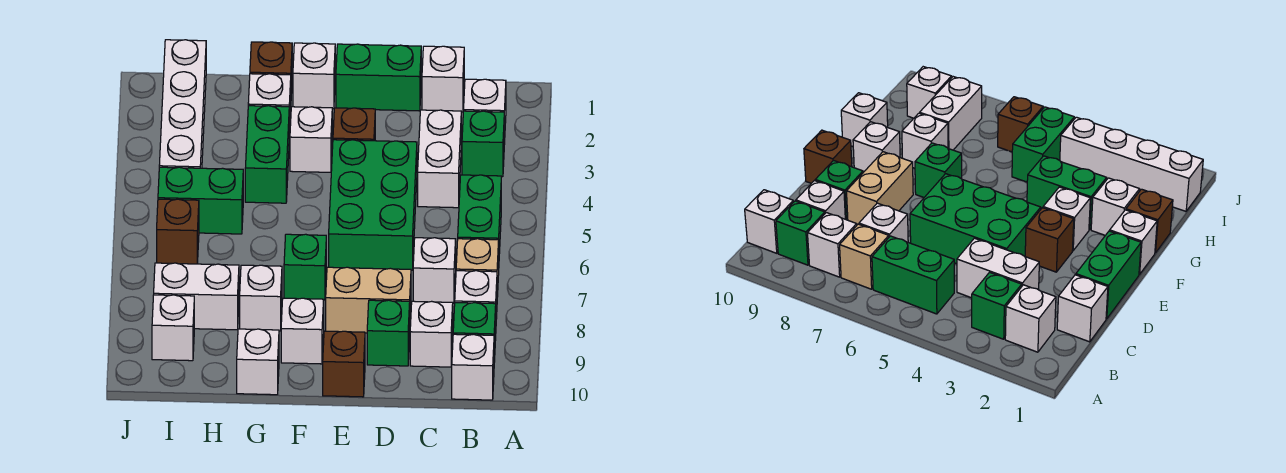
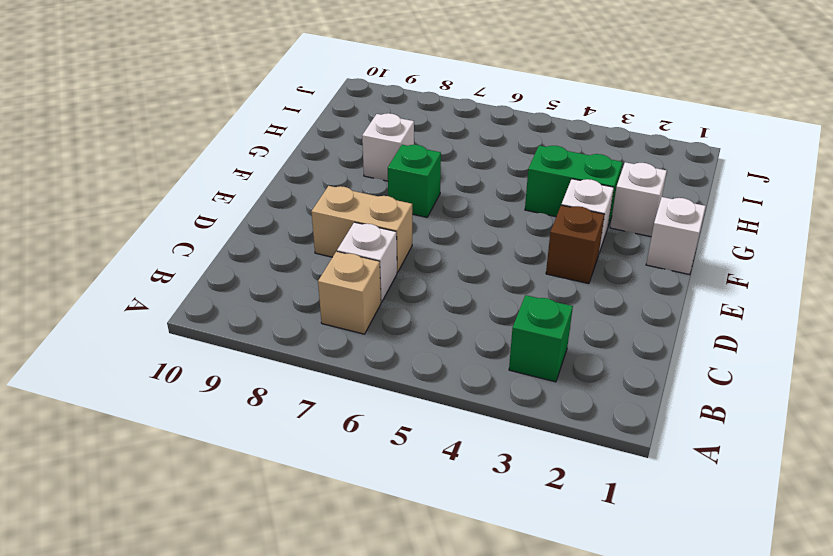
tan brick D7:D8 level 1 -> tan brick D8:E8 level 1
none -> white brick B2 level 1
none -> green brick B5:B6 level 1
none -> white brick B8 level 1
none -> green brick B9 level 1

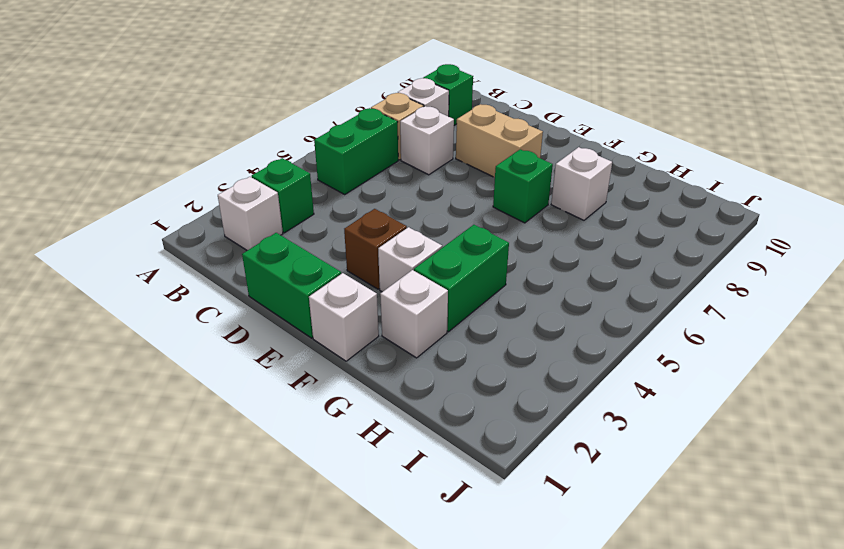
none -> white brick B10 level 1
none -> white brick C1 level 1
none -> white brick C3:C4 level 1
none -> white brick C9 level 1

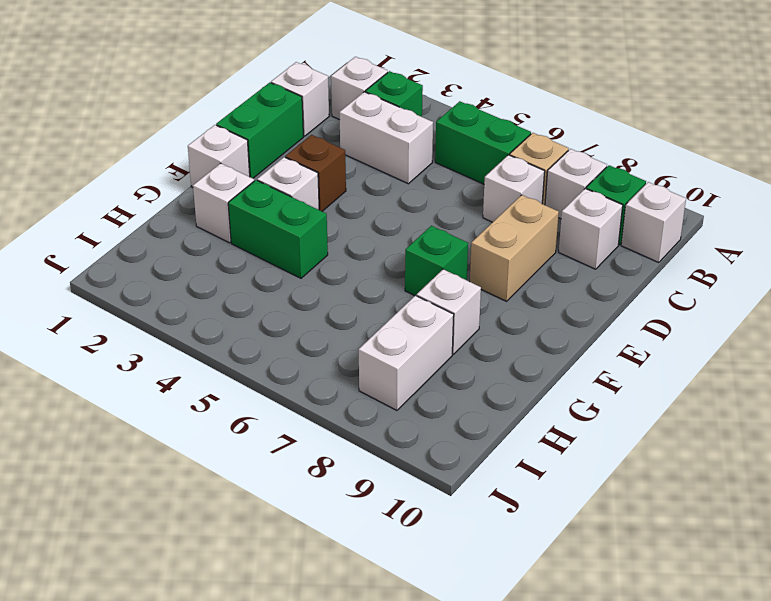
none -> green brick D4:E6 level 1
none -> green brick D9 level 1
none -> brown brick E10 level 1
none -> white brick F9 level 1

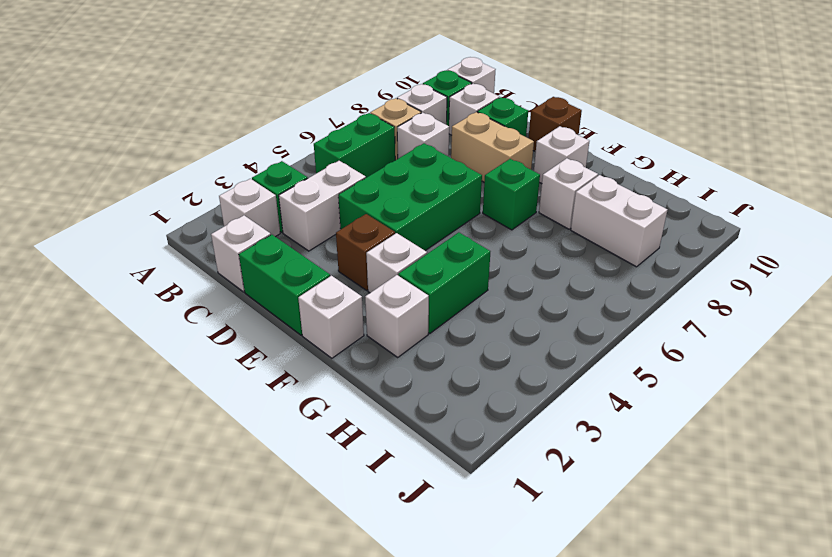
none -> brown brick G1 level 1
none -> white brick G10 level 1
none -> green brick H5:I5 level 1
none -> white brick I1:I4 level 1

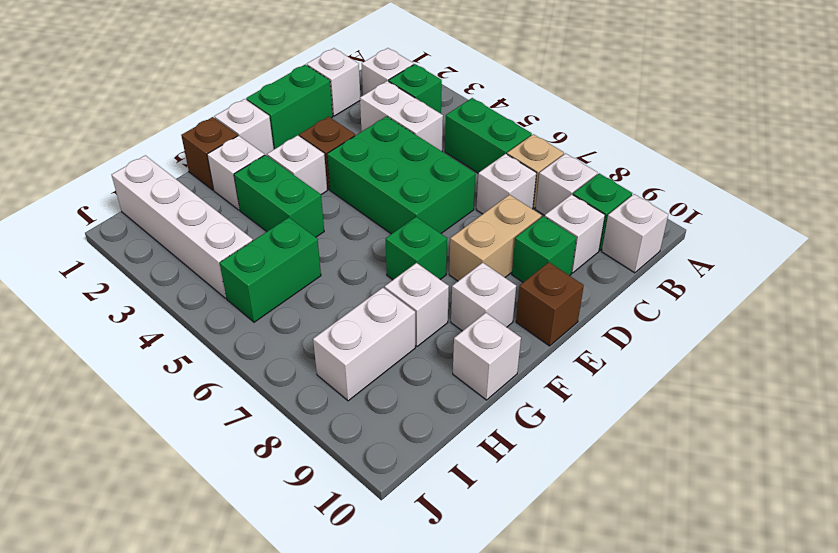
none -> brown brick I6 level 1
none -> white brick I9 level 1

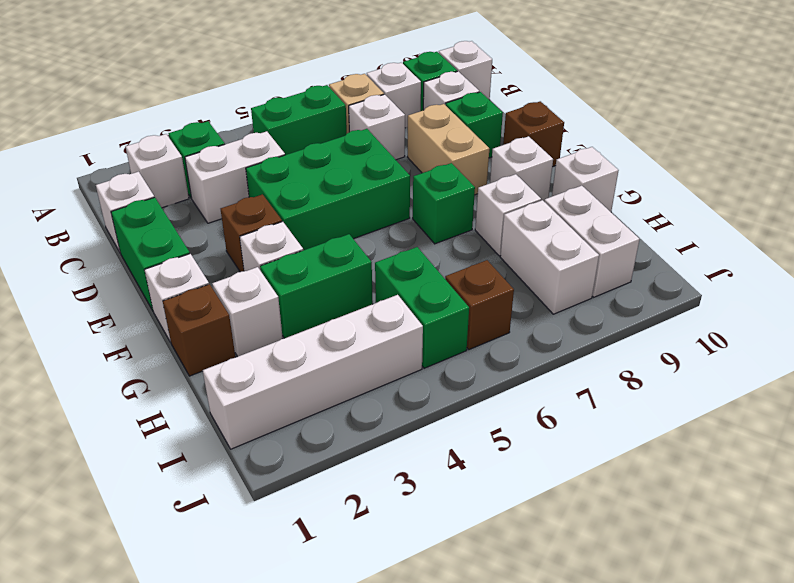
white brick H9:I9 level 1 -> white brick I9 level 1

